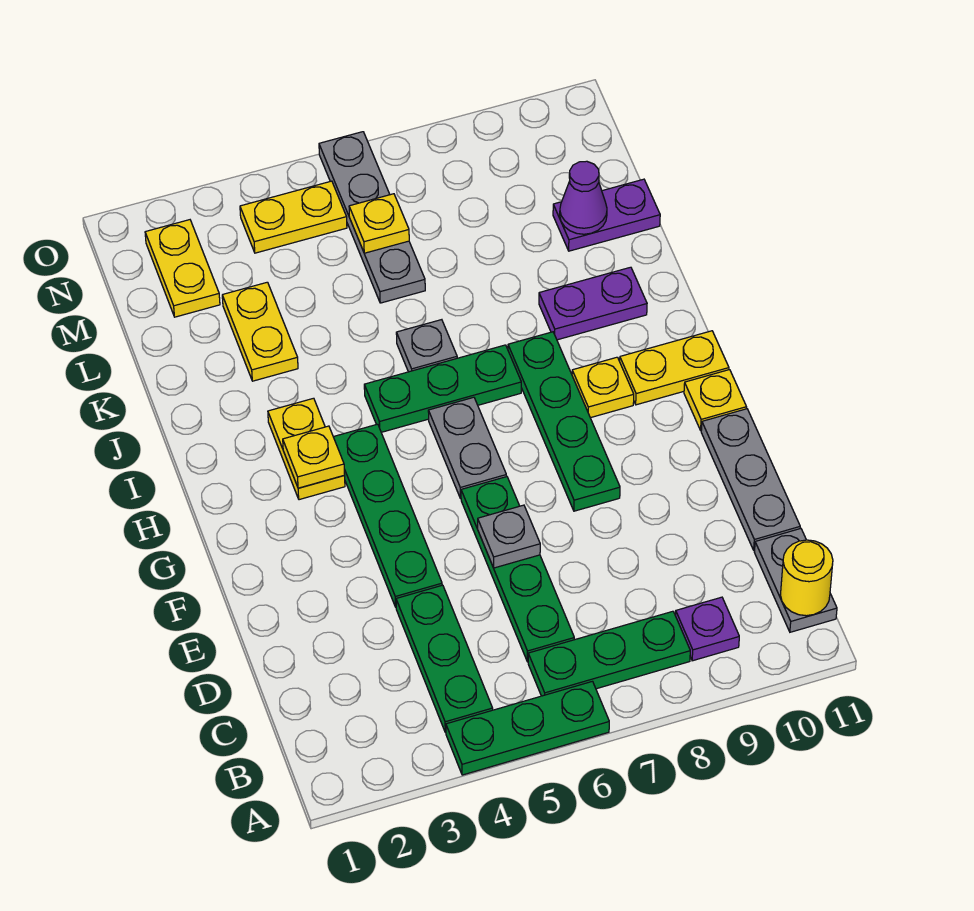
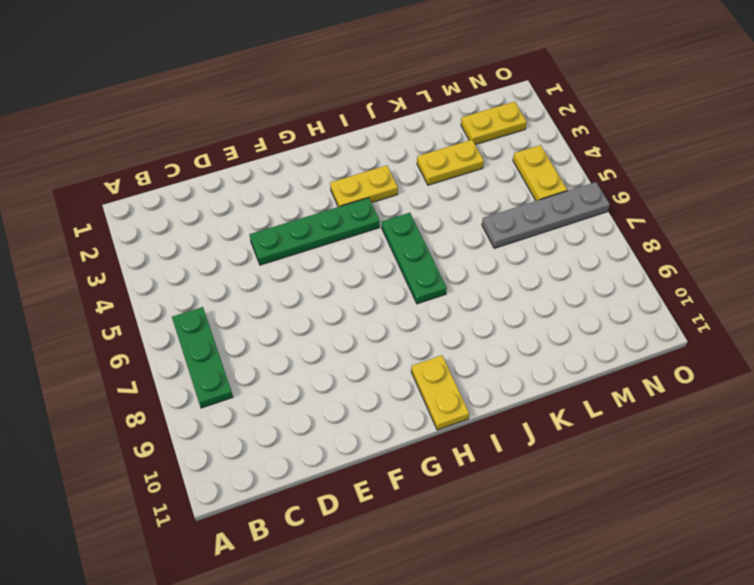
none -> green plate A4:A6 level 1
none -> green plate B4:D4 level 1
none -> purple plate B9 level 1

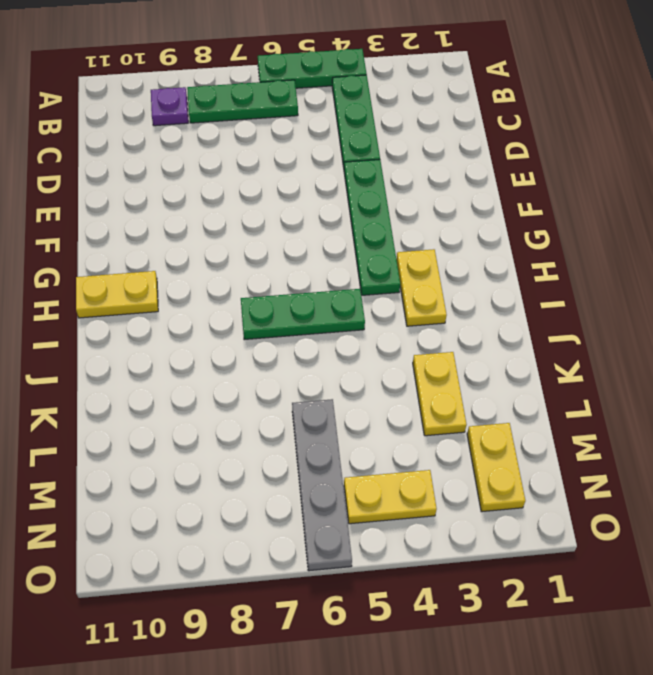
none -> grey plate B11:C11 level 1
none -> green plate C6:F6 level 1
none -> grey plate D11:F11 level 1

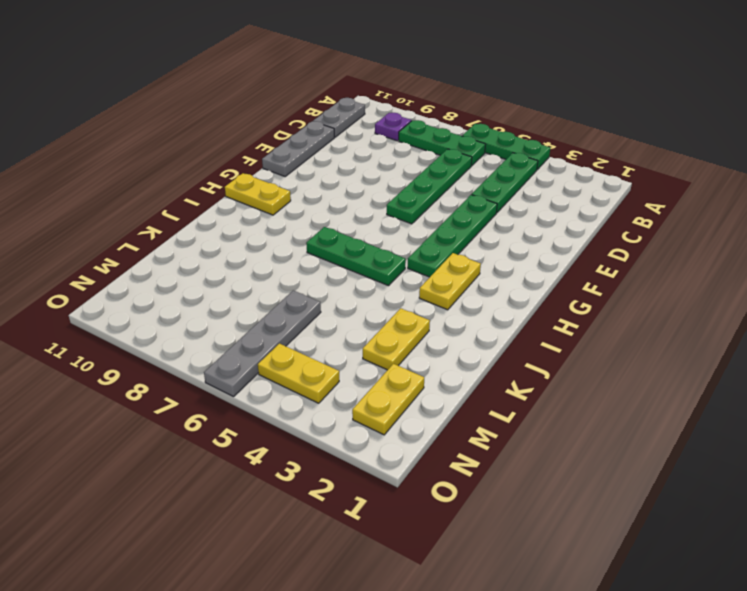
none -> green plate F8:I8 level 1
none -> grey plate G6:H6 level 1
none -> yellow plate G11 level 1

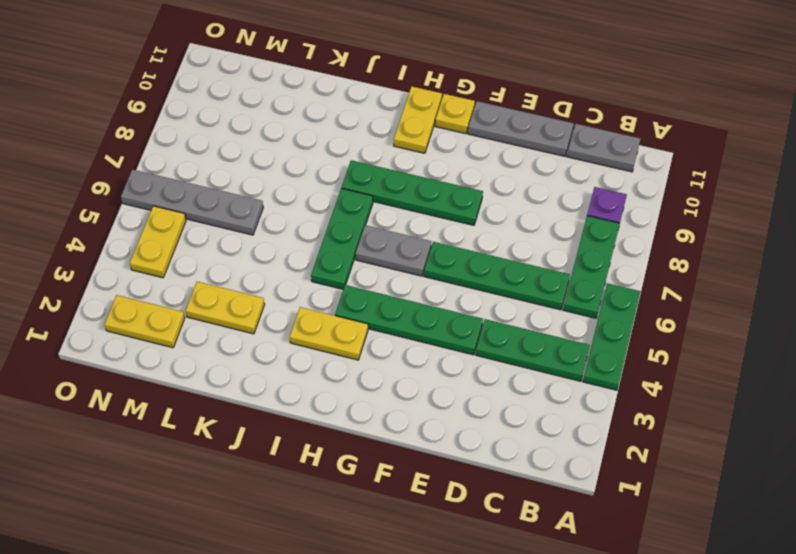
none -> yellow plate H9 level 1
none -> grey plate J6 level 1
none -> purple plate J9:J10 level 1

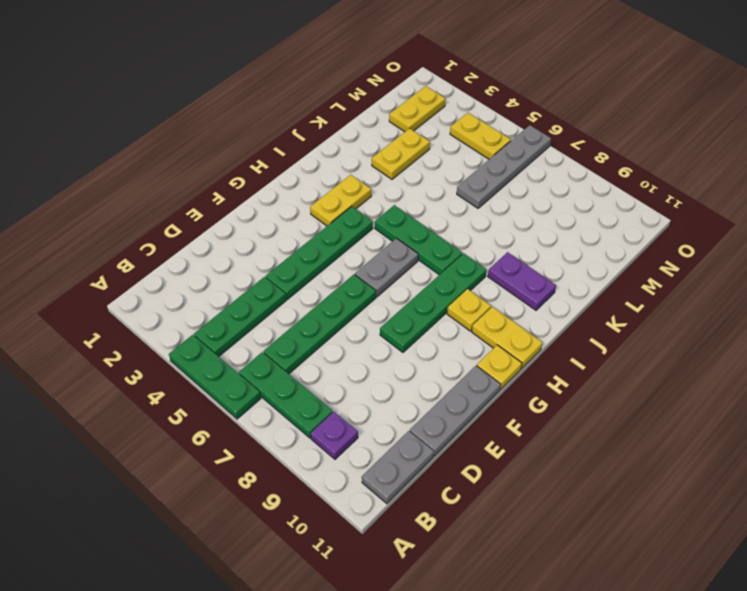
none -> grey plate J6 level 1
none -> purple plate L10:L11 level 1
none -> yellow round brick B11 level 2

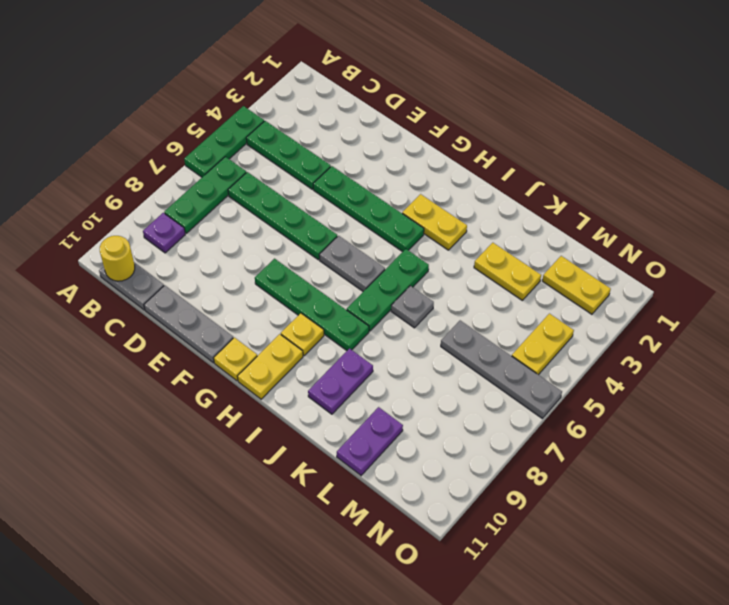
none -> grey plate E6 level 2
none -> yellow plate H3 level 2
none -> purple cone L10 level 2

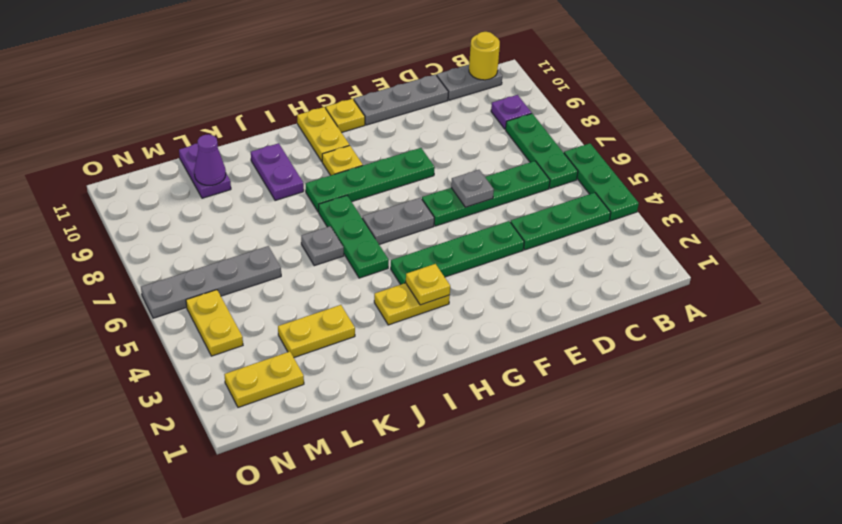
none -> yellow plate M6 level 2

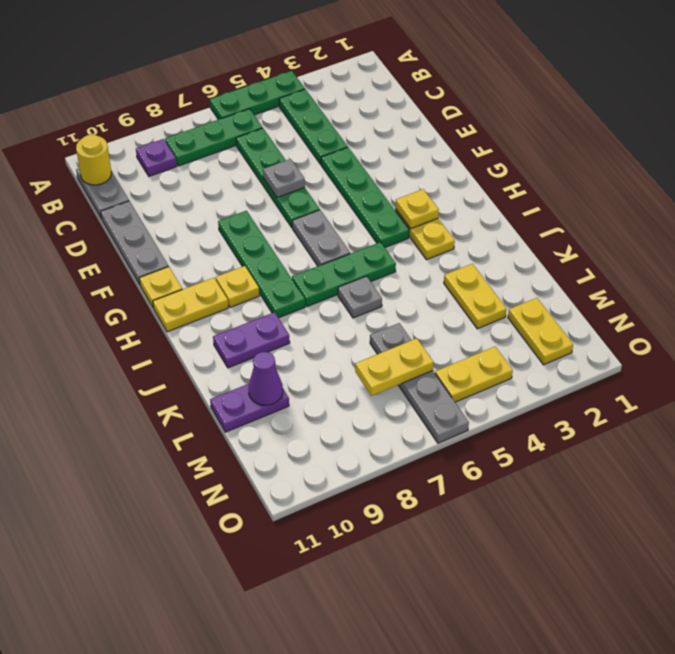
yellow plate M6:M7 level 2 -> yellow plate M6 level 2

